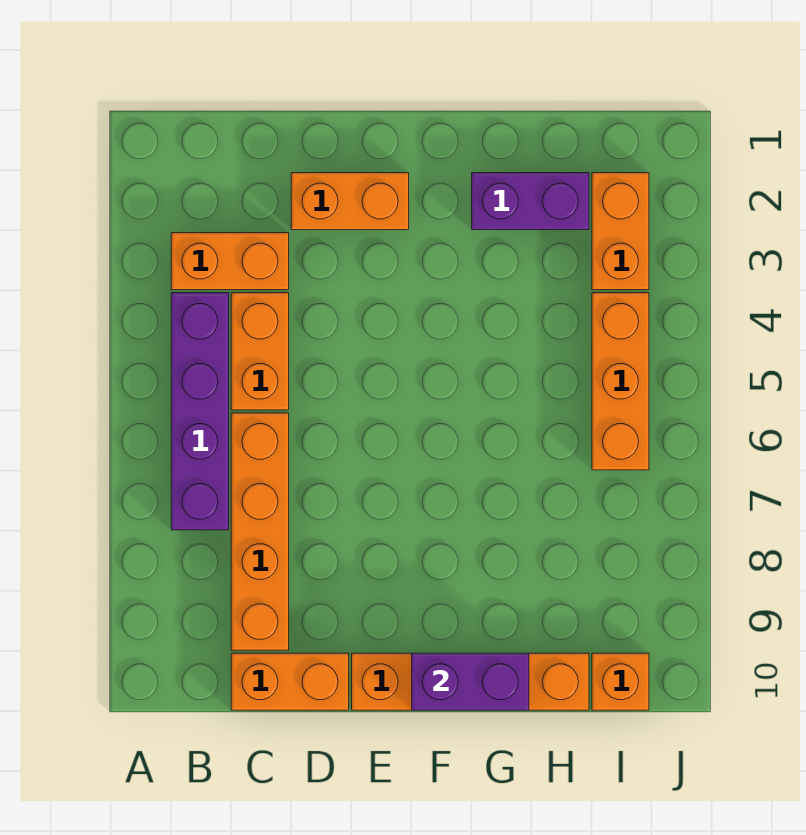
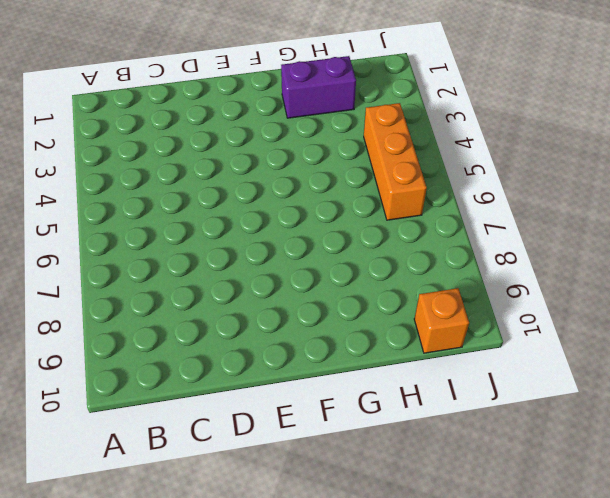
none -> orange brick B3:C3 level 1
none -> purple brick B4:B7 level 1
none -> orange brick C4:C5 level 1

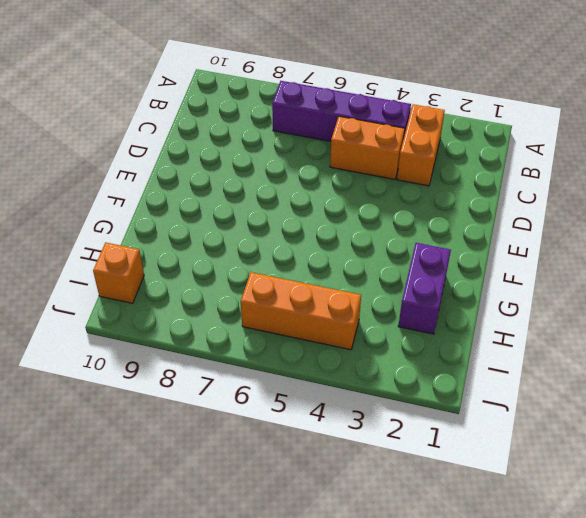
none -> orange brick C6:C9 level 1
none -> orange brick C10:D10 level 1
none -> orange brick D2:E2 level 1

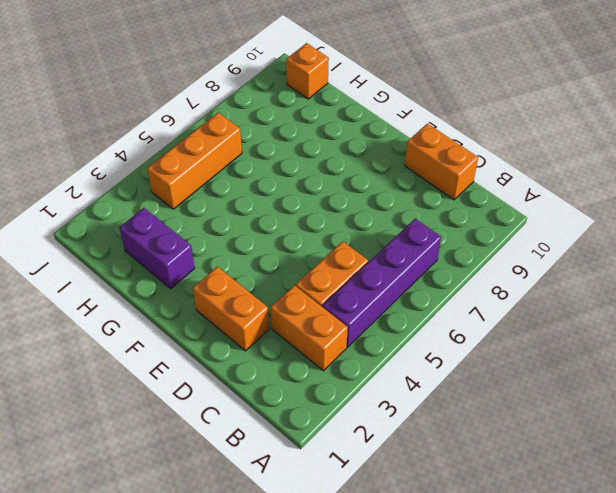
none -> orange brick C6:C9 level 1
none -> orange brick E10:H10 level 1
none -> orange brick I2:I3 level 1

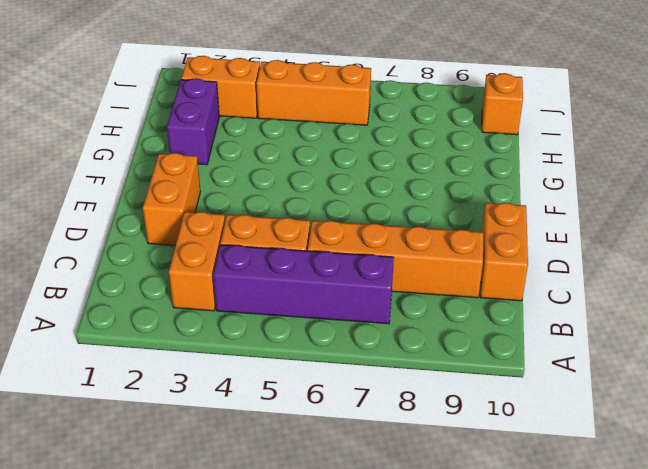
none -> orange brick E10:H10 level 1
none -> purple brick F10:G10 level 2

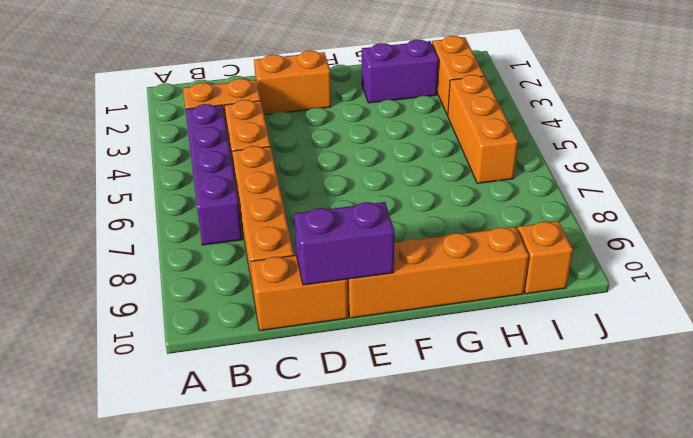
purple brick D10:E10 level 2 -> purple brick F10:G10 level 2

